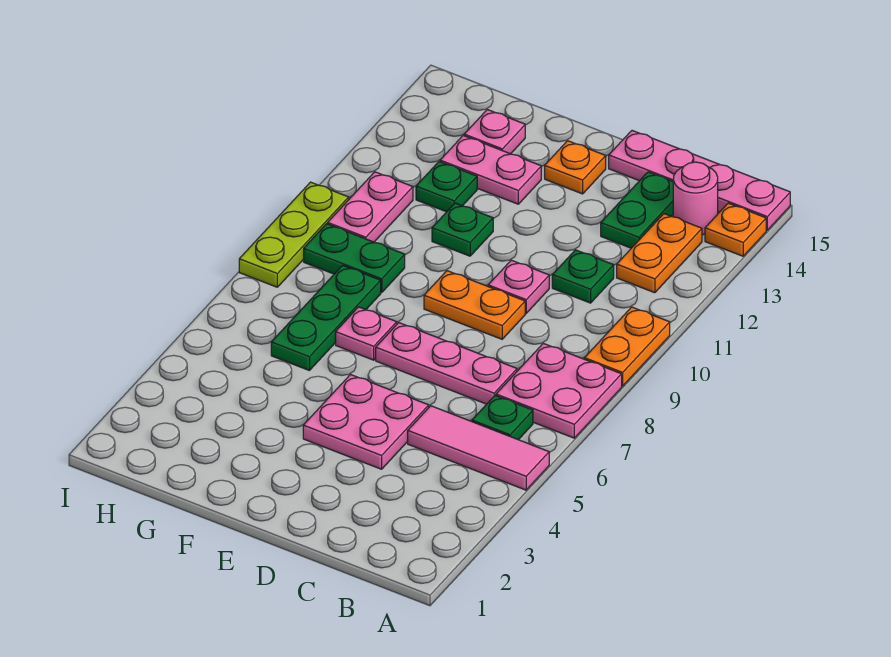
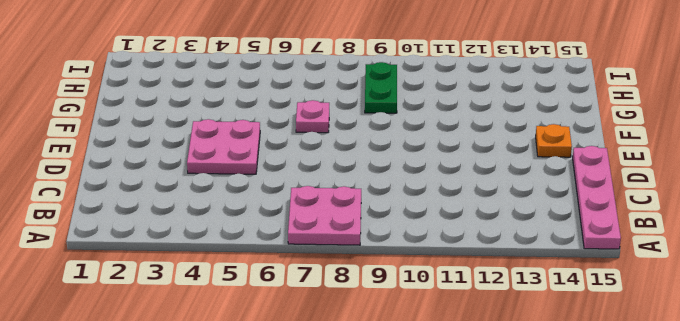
none -> pink tile A5:C5 level 1
none -> orange plate A9:A10 level 1
none -> orange plate A14 level 1

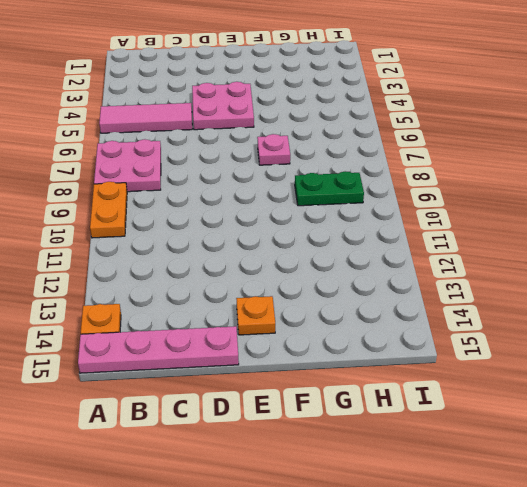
none -> green plate B6 level 1
none -> orange plate B12:B13 level 1
none -> pink round brick B14 level 1

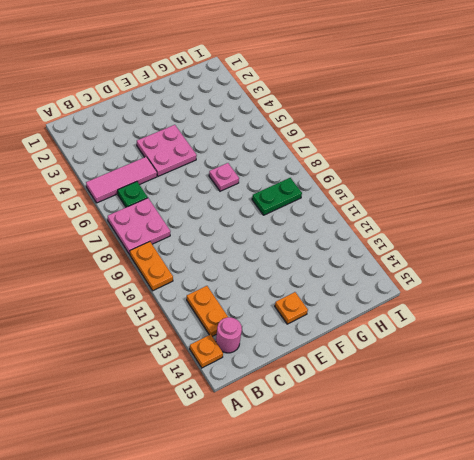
none -> pink plate A15:D15 level 1
none -> pink plate C7:E7 level 1
none -> green plate C11 level 1

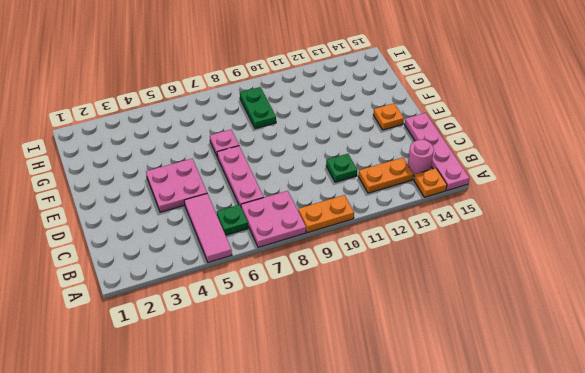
none -> green plate C13:C14 level 1
none -> orange plate D9:E9 level 1
none -> pink plate D10 level 1

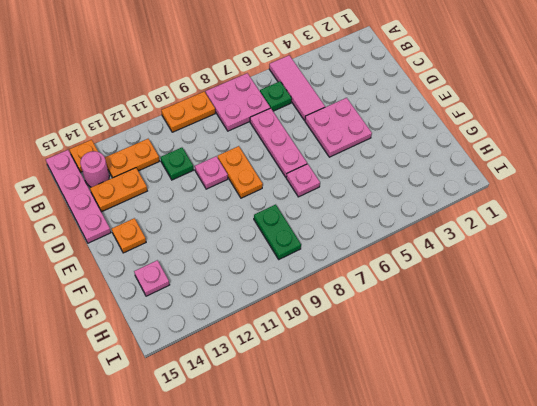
orange plate C13:C14 level 1 -> green plate C13:C14 level 1
none -> green plate F11 level 1
none -> pink plate F13:G13 level 1
none -> green plate G6:G8 level 1

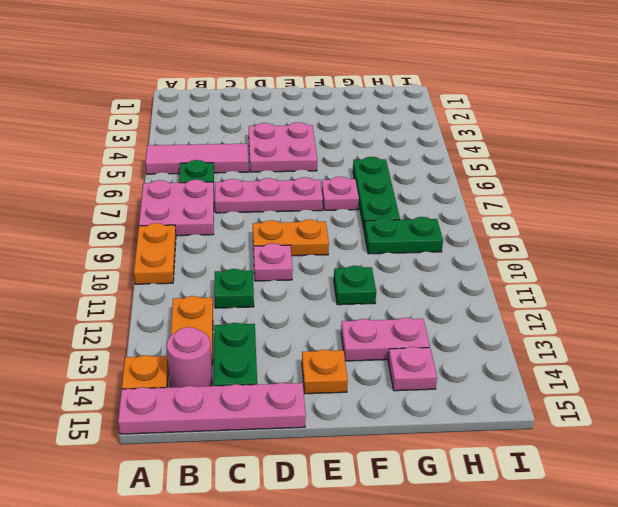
none -> green plate G12 level 1
none -> pink plate H10:H11 level 1
none -> lime plate I8:I10 level 1

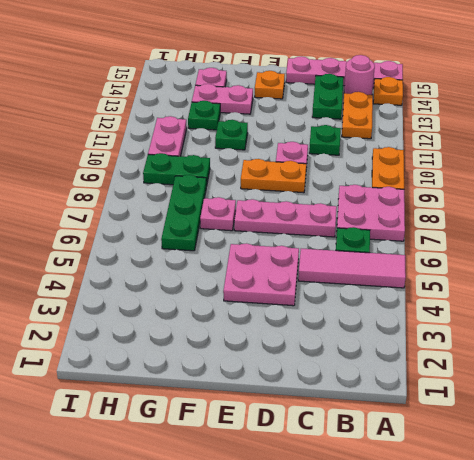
none -> lime plate I8:I10 level 1

